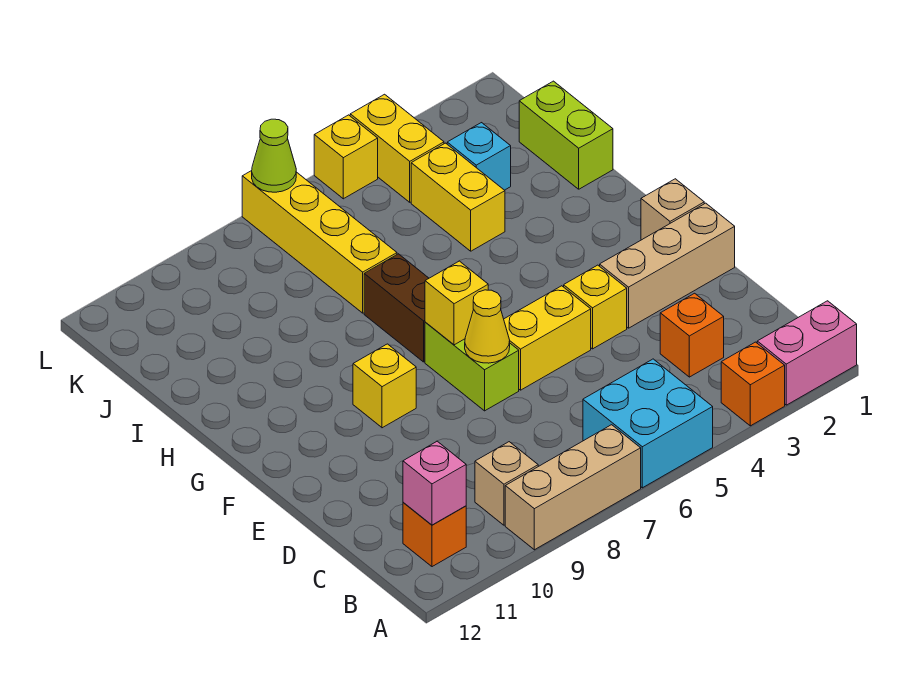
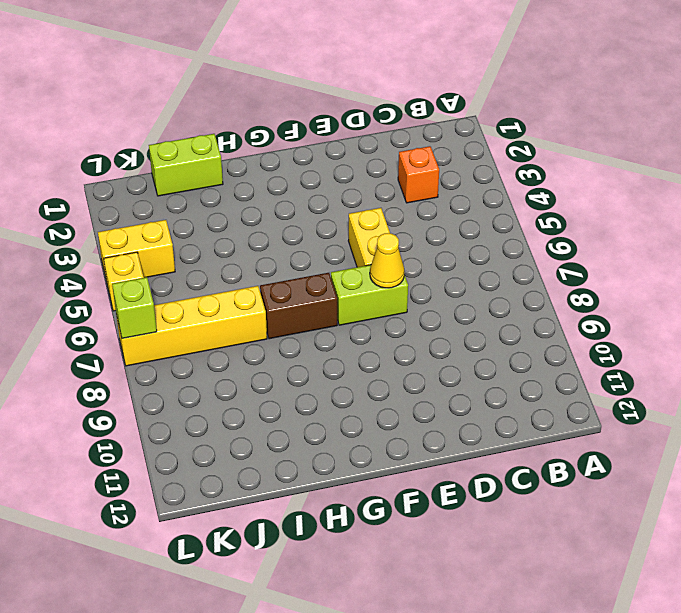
lime brick L7 level 2 -> lime cone L7 level 2
none -> pink brick A1:A2 level 1
none -> orange brick A3 level 1
none -> cyan brick A5:B6 level 1

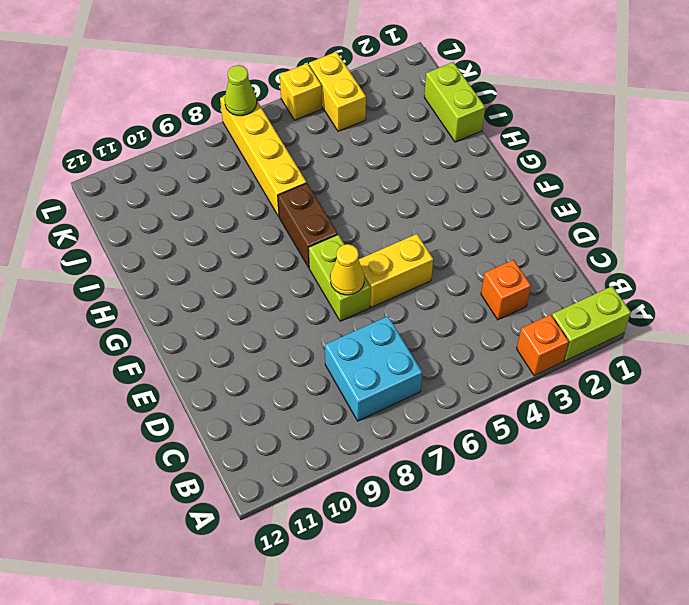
lime brick A1:A2 level 1 -> pink brick A1:A2 level 1
cyan brick B7:C8 level 1 -> cyan brick A5:B6 level 1
none -> tan brick A7:A9 level 1
none -> tan brick B9 level 1
none -> orange brick B11 level 1

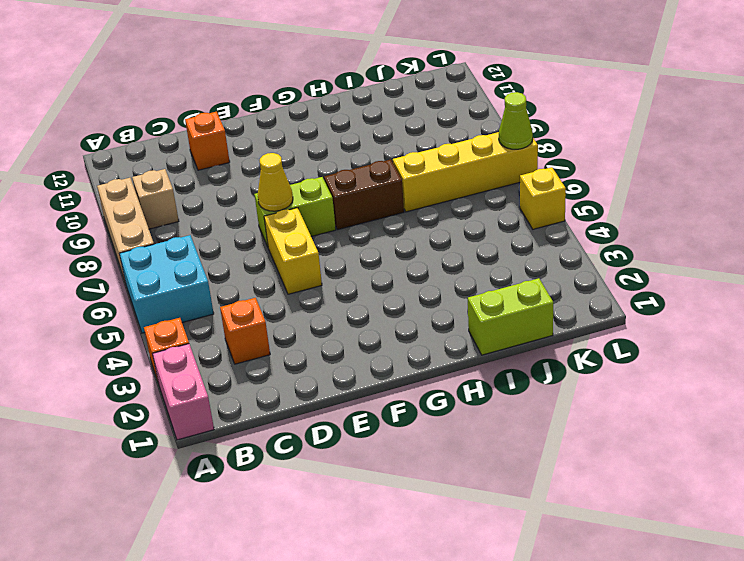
orange brick D11 level 1 -> orange brick B11 level 1
none -> tan brick E1:E3 level 1
none -> yellow brick E4 level 1
none -> tan brick F1 level 1

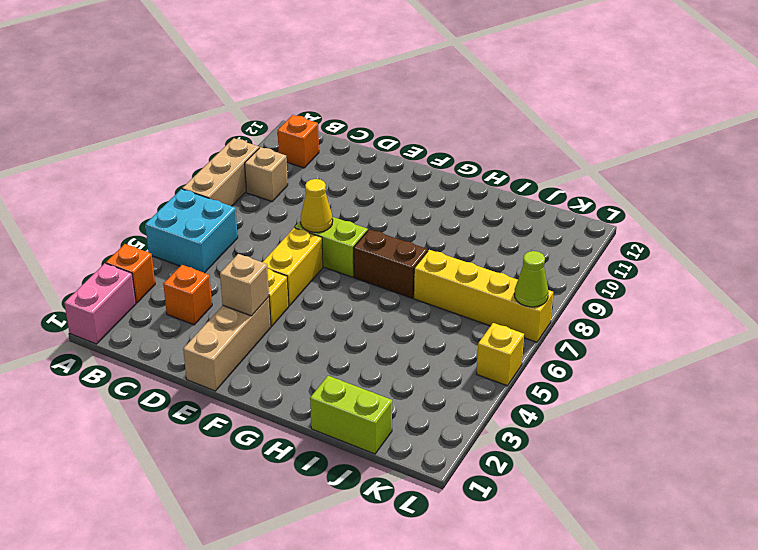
tan brick E3 level 2 -> tan brick F1 level 1
none -> yellow brick F9 level 1
none -> yellow brick I4:J4 level 1
none -> cyan brick J3 level 1

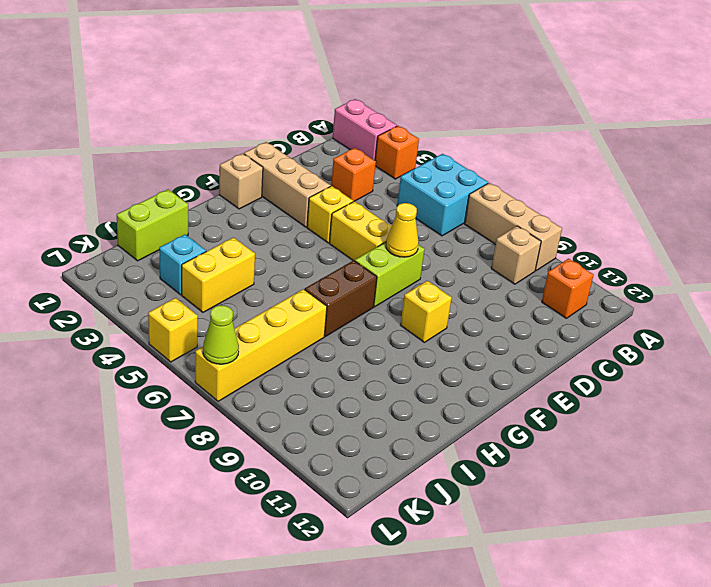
none -> yellow brick K4:L4 level 1
none -> pink brick B11 level 2
none -> yellow brick F7 level 2

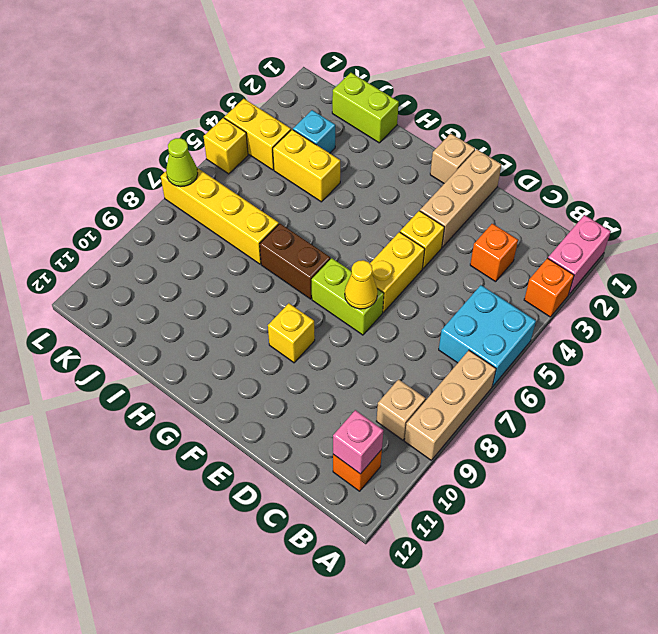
none -> yellow brick F7 level 2

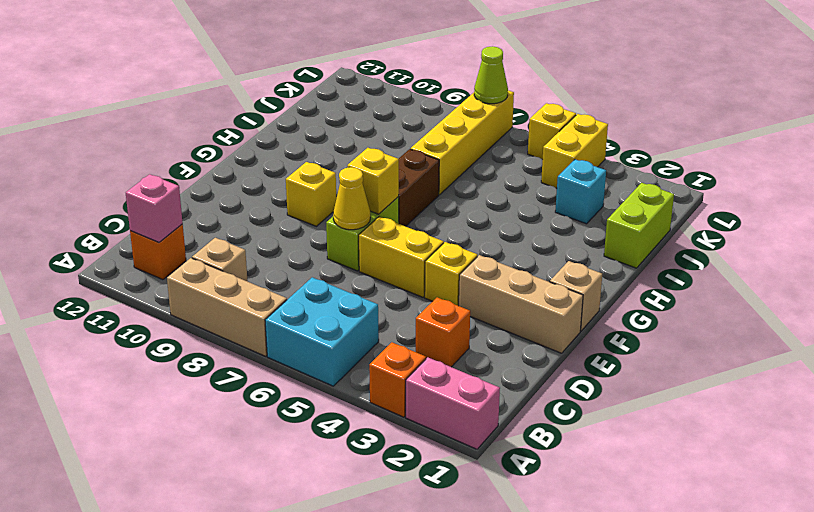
none -> yellow brick I4:J4 level 1

